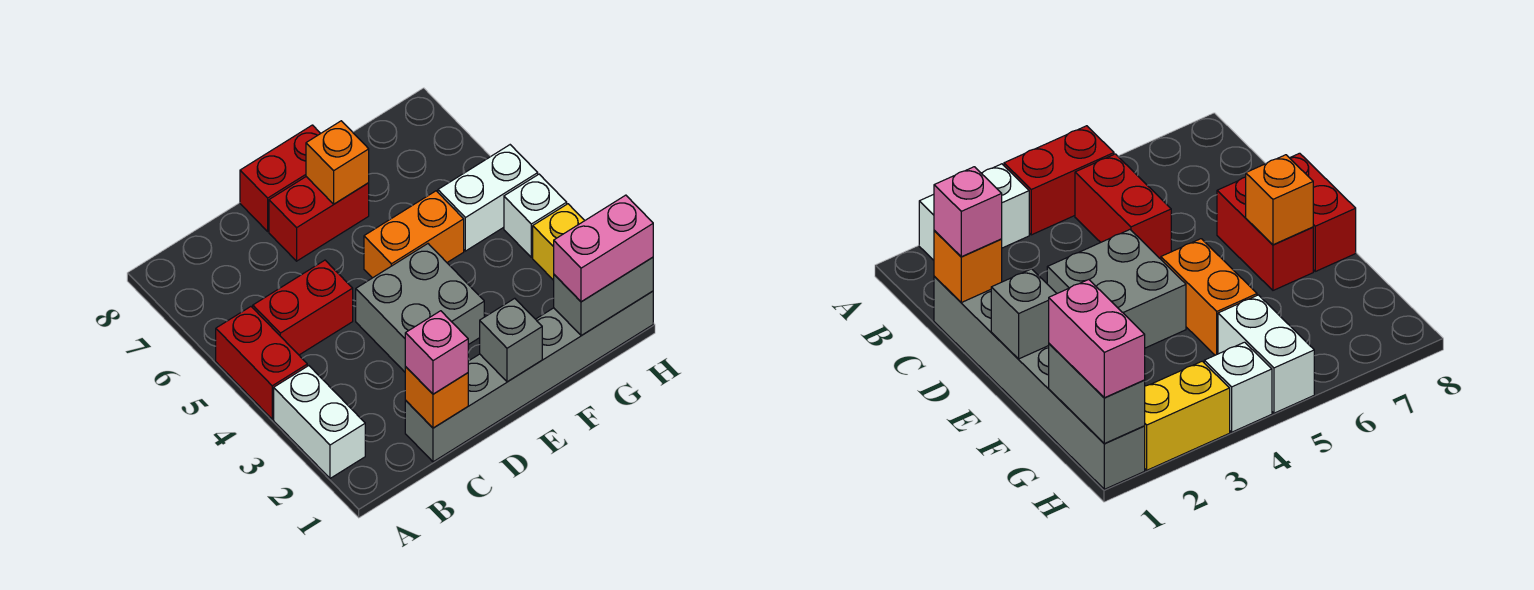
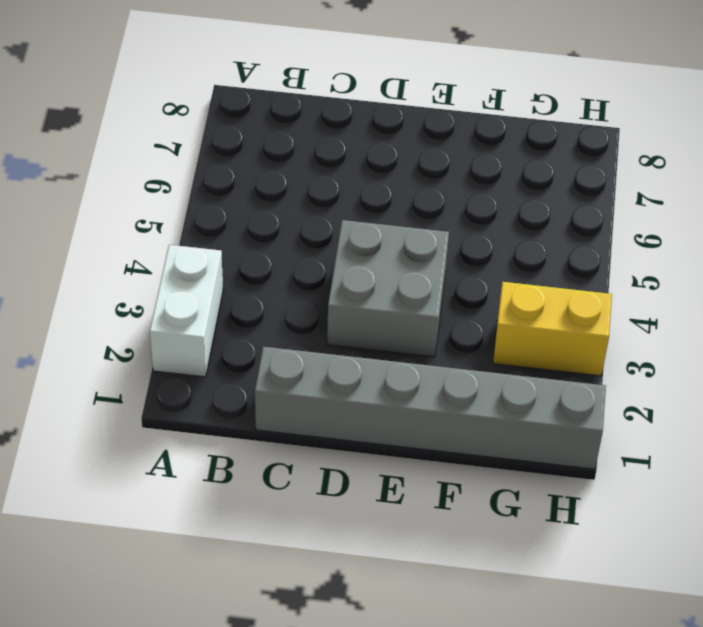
yellow brick G3:H3 level 1 -> yellow brick H2:H3 level 1
none -> red brick A4:A5 level 1
none -> red brick B5:C5 level 1
none -> red brick D7:E7 level 1

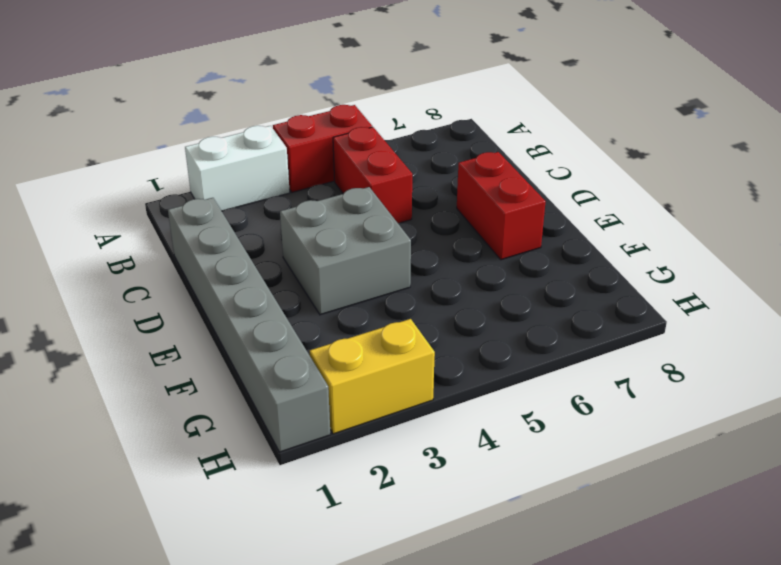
none -> red brick D8:E8 level 1
none -> orange brick E5:F5 level 1
none -> white brick G5:H5 level 1

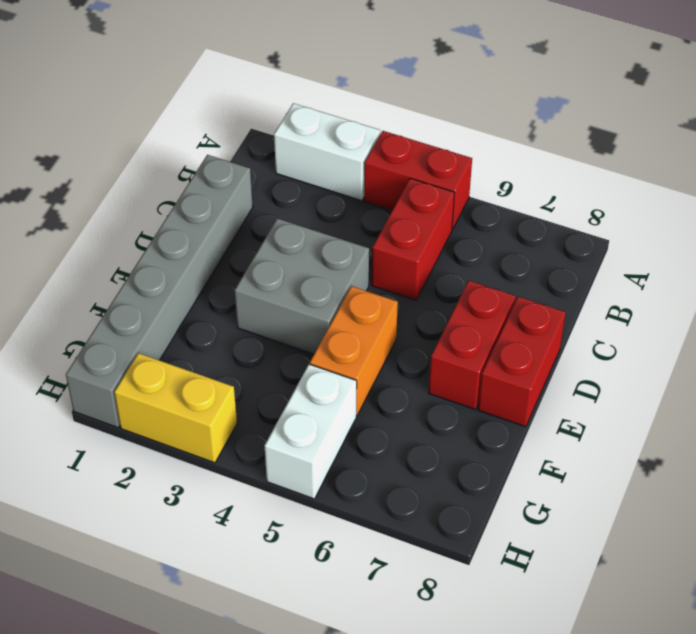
none -> white brick H4 level 1
none -> orange brick C1 level 2
none -> grey brick E1 level 2

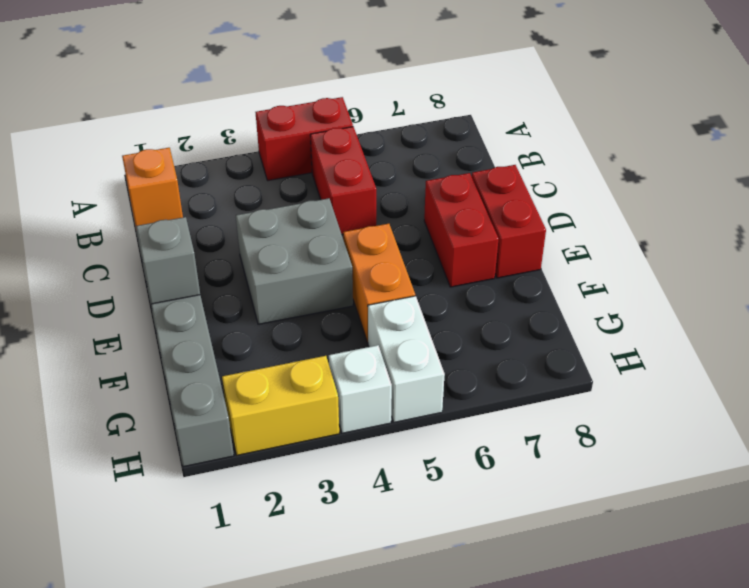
none -> white brick A2:A3 level 1
none -> orange brick E7 level 2
none -> grey brick G1:H1 level 2

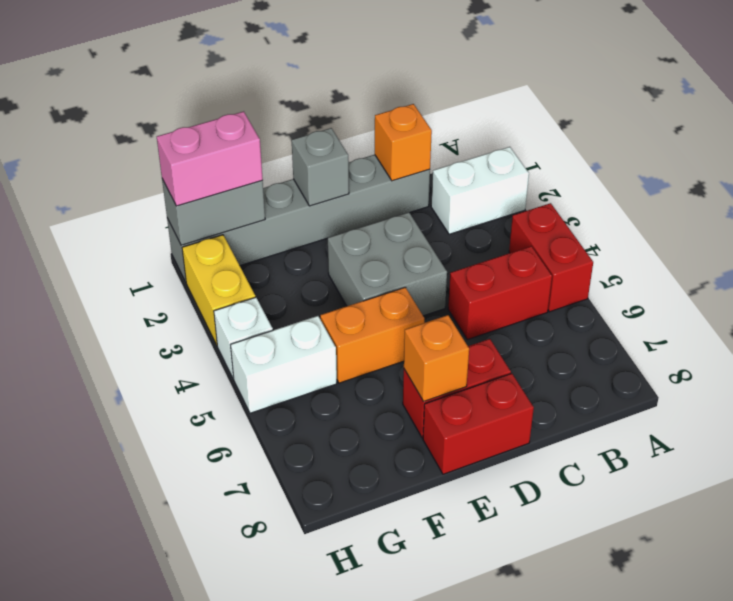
white brick A2:B2 level 1 -> white brick A2:A3 level 1
none -> pink brick C1 level 3

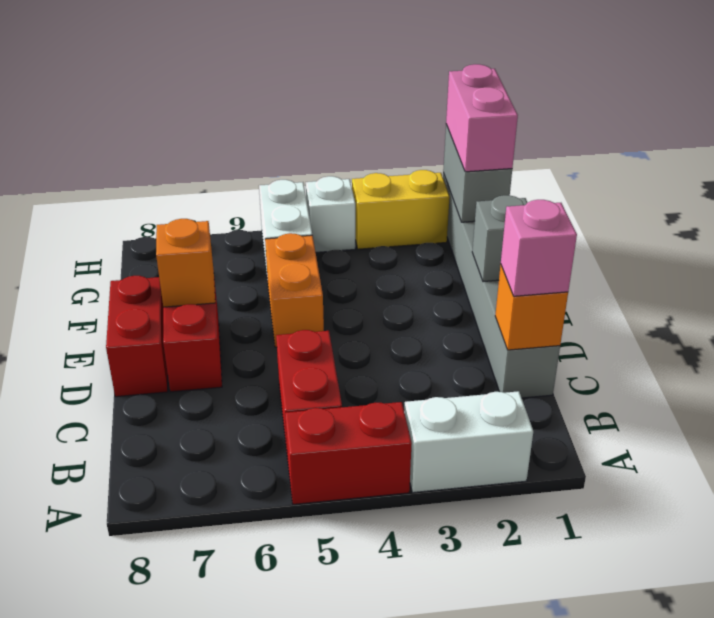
none -> grey brick D3:E4 level 1

